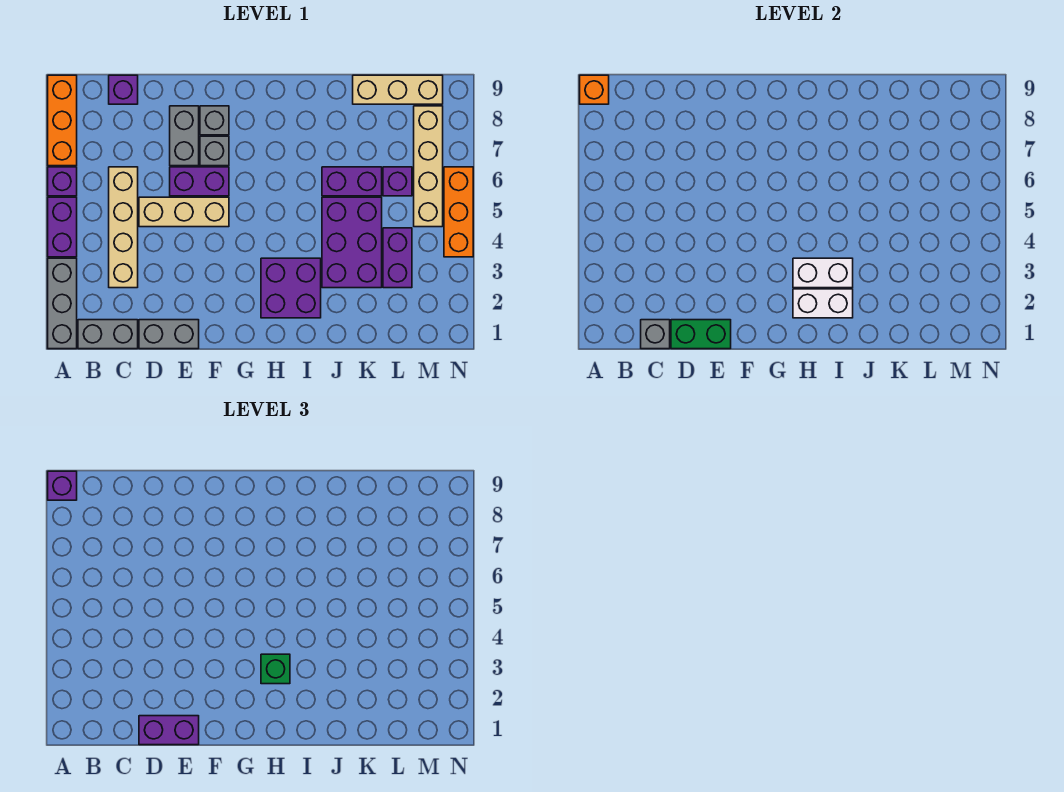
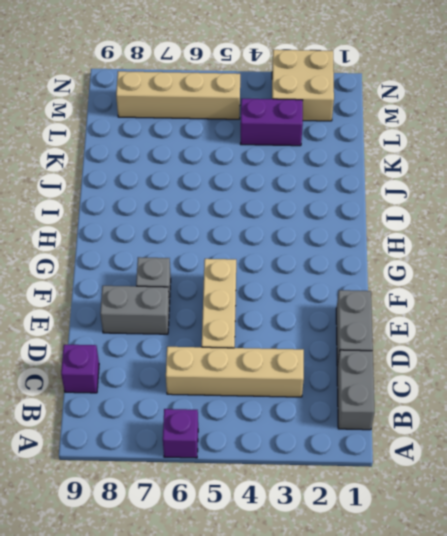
tan brick M2:N3 level 1 -> none
none -> grey brick A1:A3 level 1
none -> purple brick A4:A5 level 1
none -> orange brick A7:A9 level 1

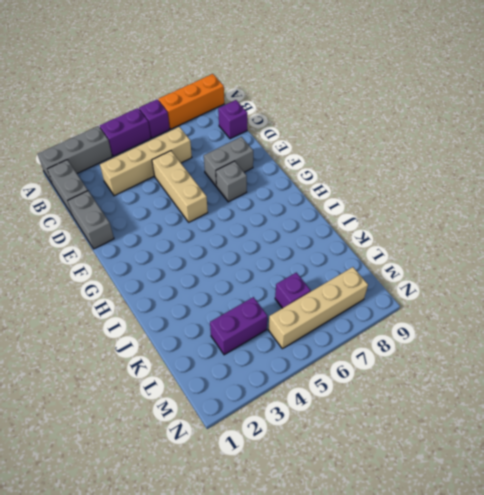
none -> purple brick E6:F6 level 1
none -> grey brick F8 level 1
none -> purple brick H2:I3 level 1

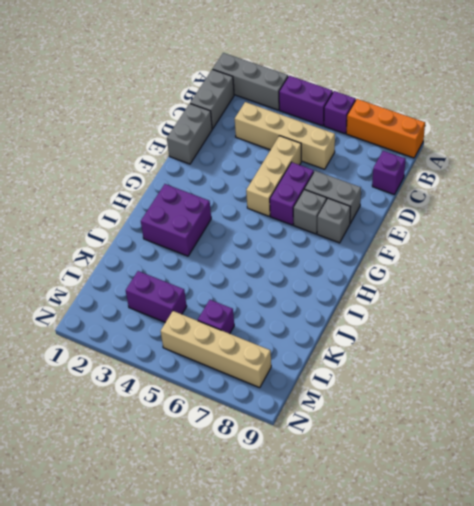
none -> purple brick J3:K5 level 1
none -> purple brick J6:K6 level 1
none -> tan brick K9:M9 level 1

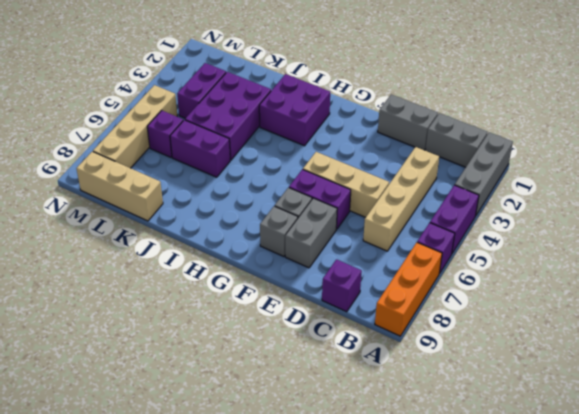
none -> orange brick N4:N6 level 1
none -> orange brick A9 level 2
none -> grey brick C1 level 2

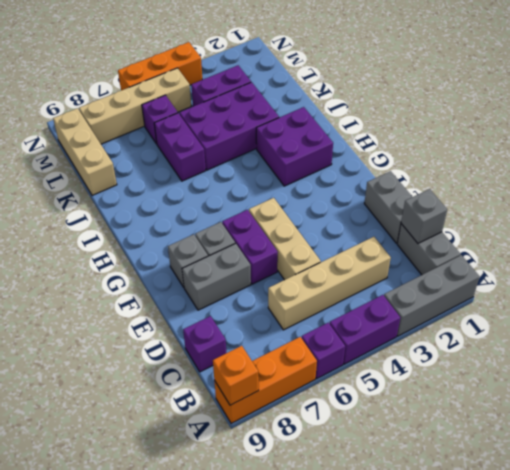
none -> green brick D1:E1 level 2
none -> white brick H2:I2 level 2
none -> white brick H3:I3 level 2

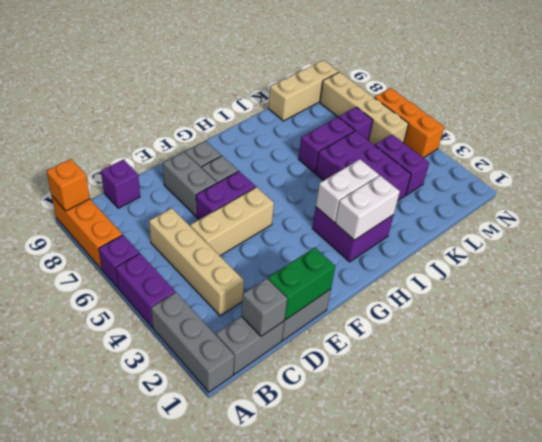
none -> purple brick A9 level 3
none -> purple brick D1:E1 level 3
none -> green brick H3 level 3

